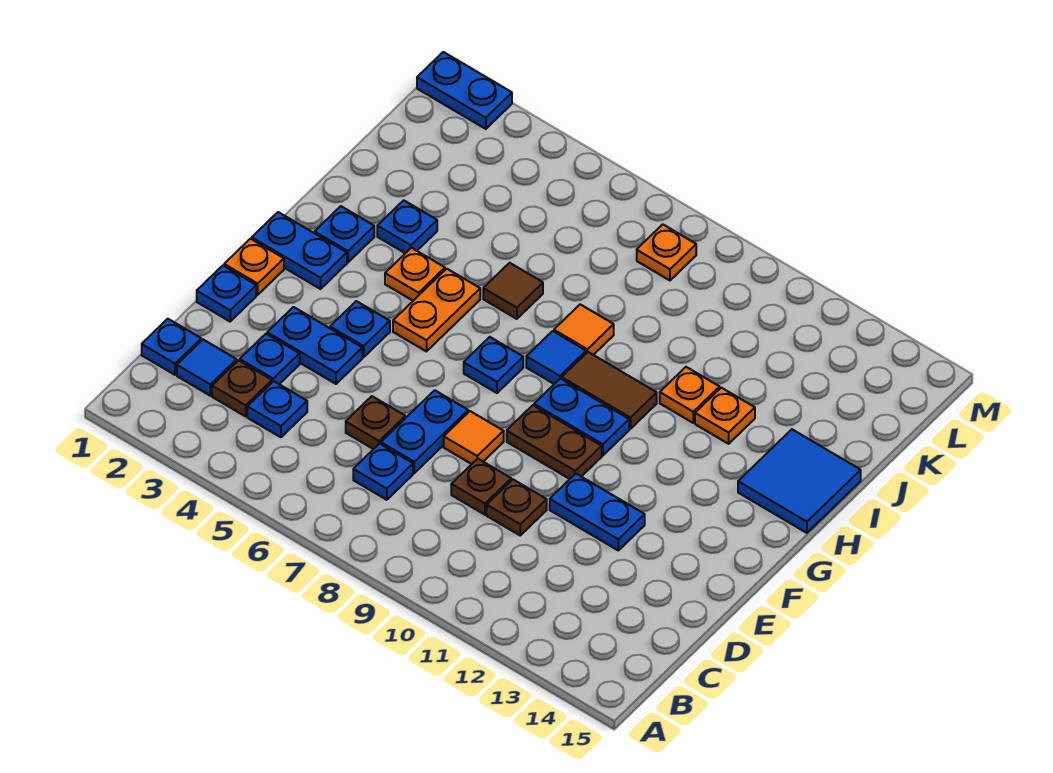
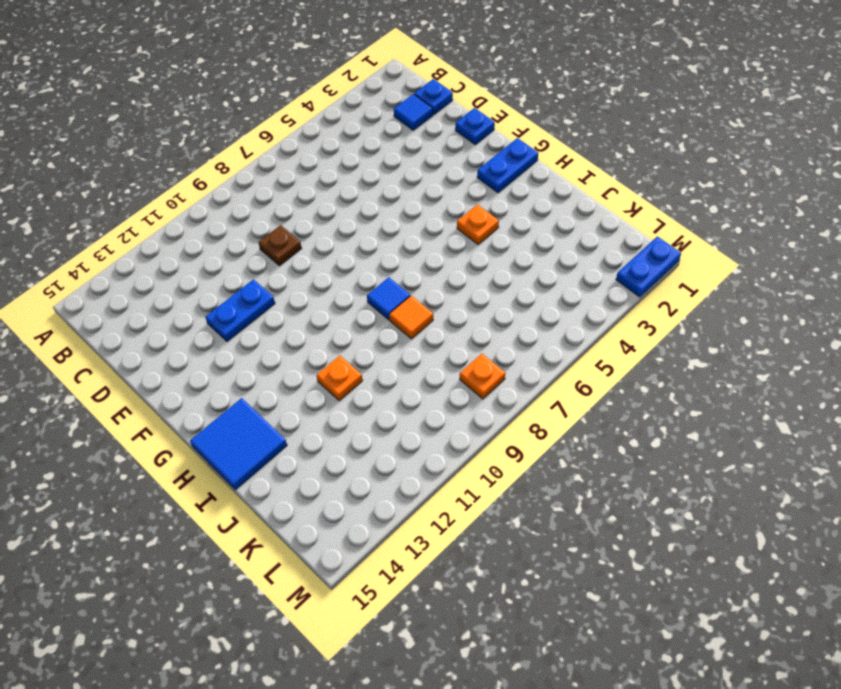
none -> brown plate C3 level 1
none -> blue plate C4 level 1
none -> blue plate C7 level 1
none -> blue plate D3 level 1

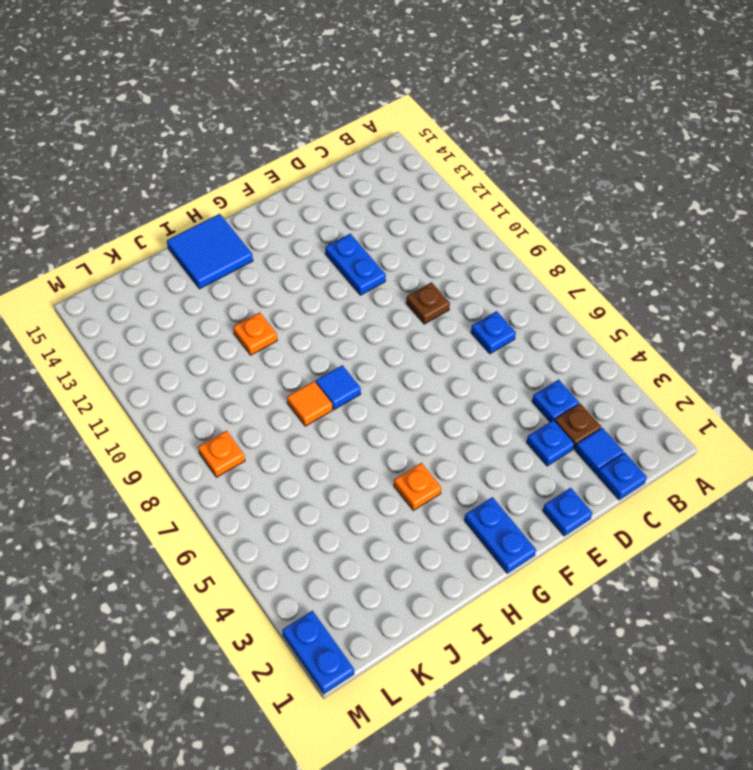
none -> brown plate D6 level 1
none -> blue plate D7:E7 level 1
none -> brown plate D10 level 1
none -> blue plate E3:E4 level 1

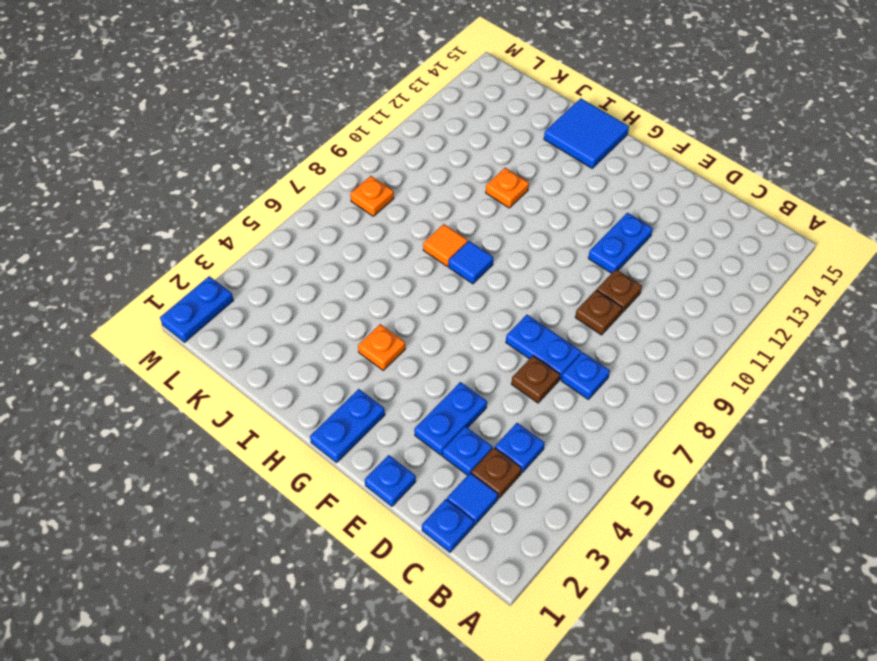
none -> orange tile E8 level 1
none -> orange plate F1 level 1
none -> blue plate F4 level 1
none -> brown plate F9:F10 level 1

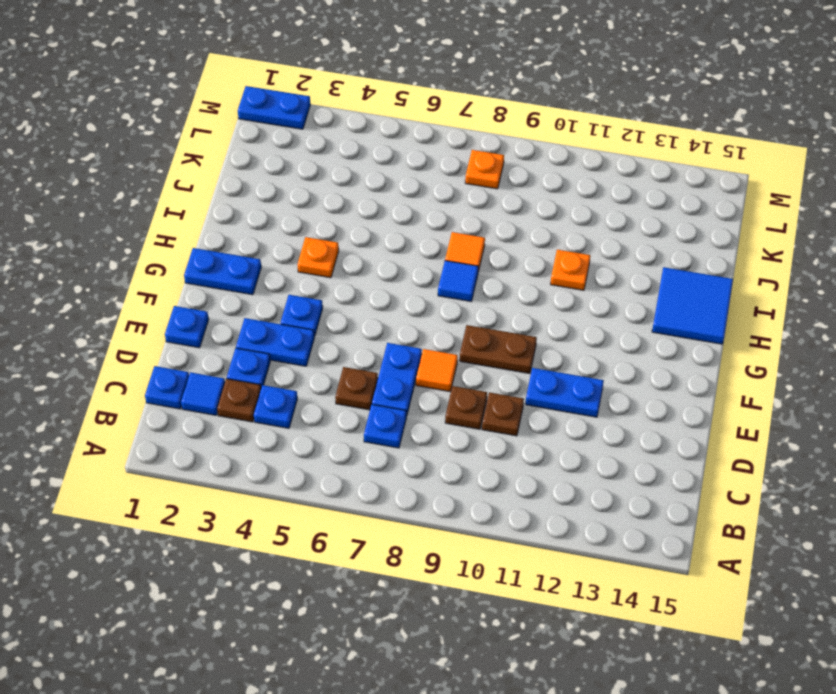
none -> orange plate F1 level 1
none -> orange plate G5:H5 level 1
none -> blue plate G7 level 1
none -> blue plate G9:G10 level 1

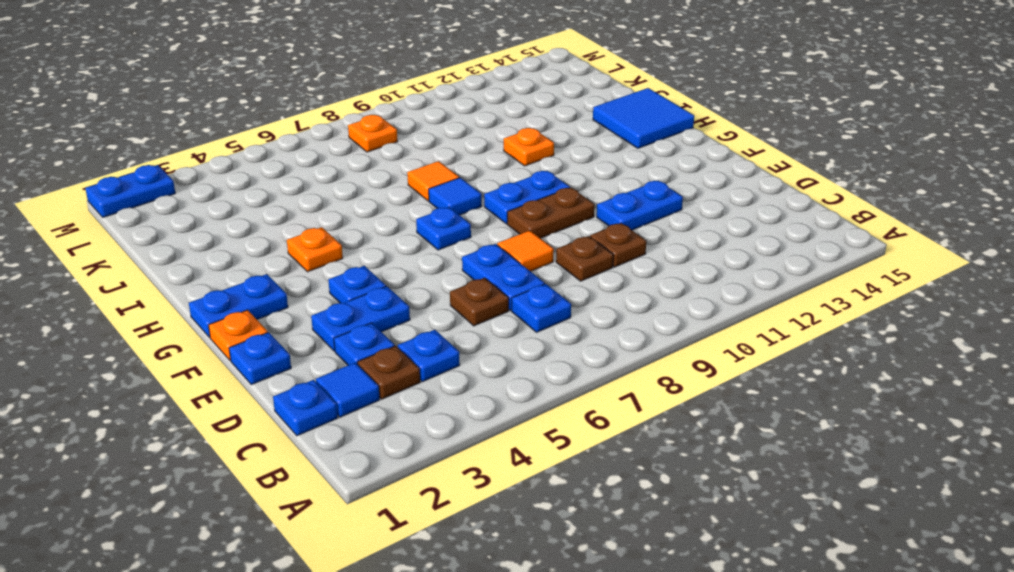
none -> orange plate G5:H5 level 1
none -> blue plate H2 level 1
none -> brown tile H9:H10 level 1
none -> blue plate I3 level 1

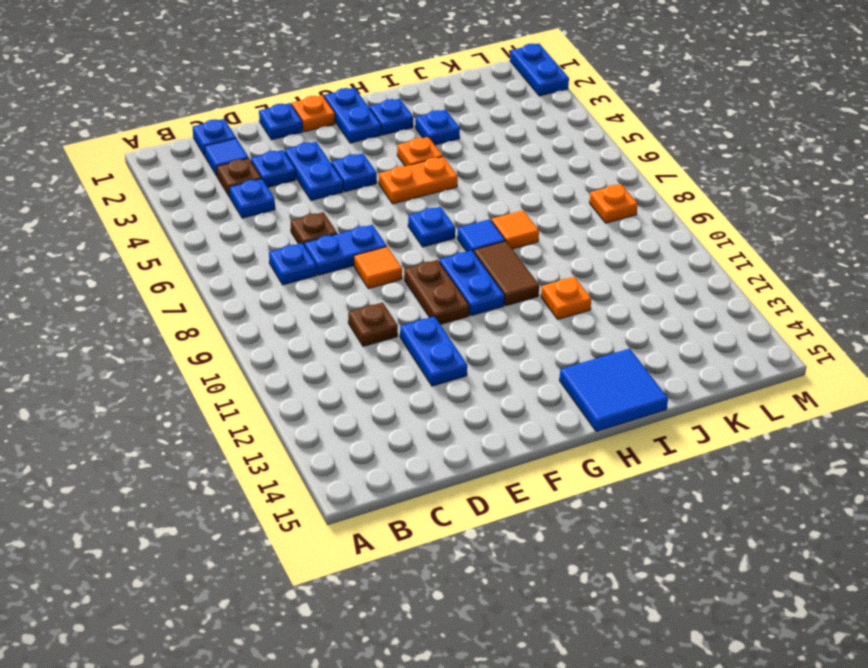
none -> brown plate D9 level 1
none -> brown tile I6 level 1
none -> orange plate I12 level 1

